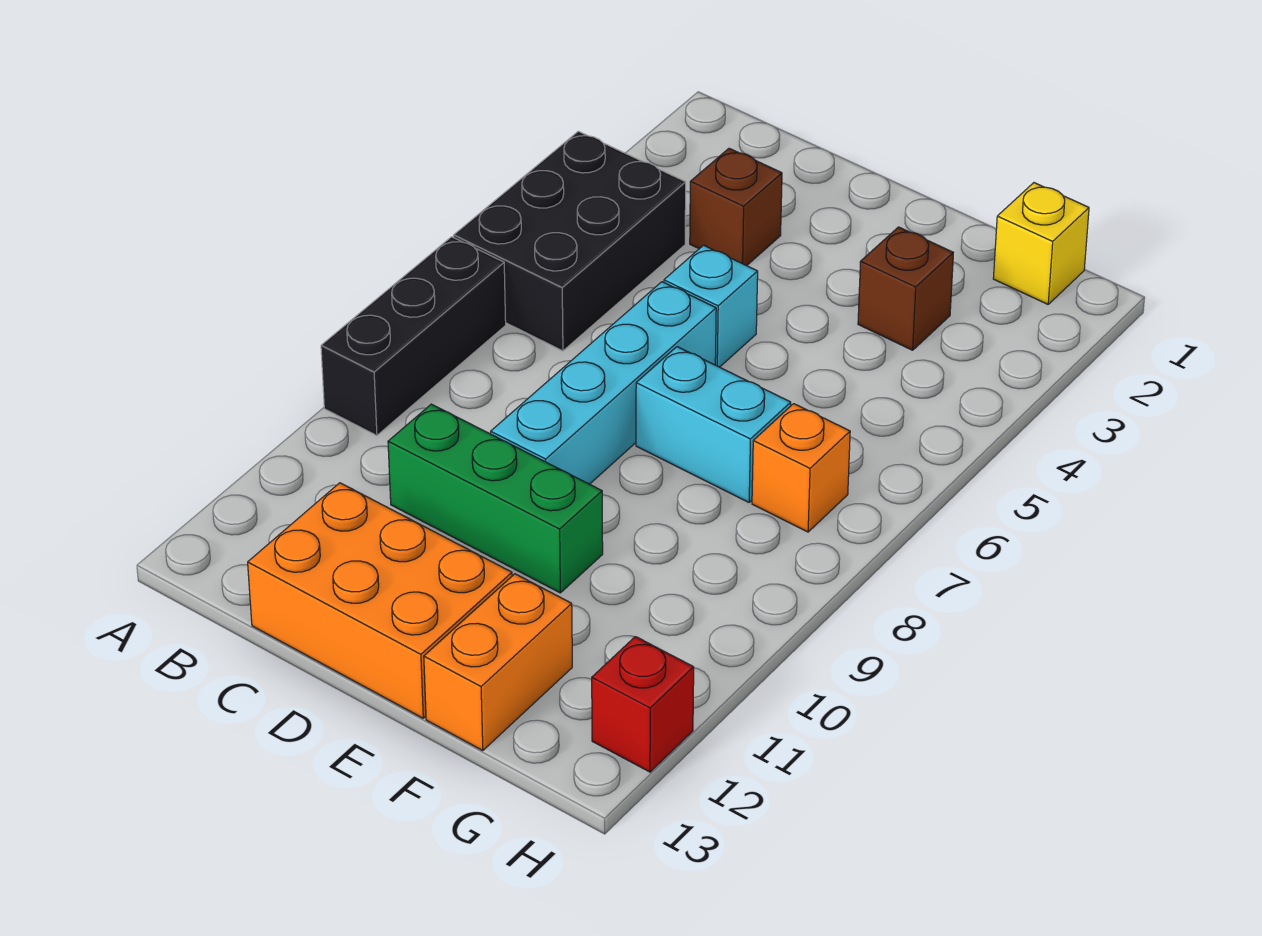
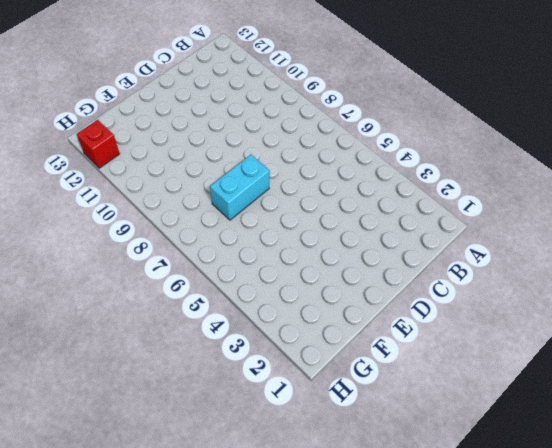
none -> black brick A4:B6 level 1
none -> black brick A7:A9 level 1
none -> brown brick C3 level 1

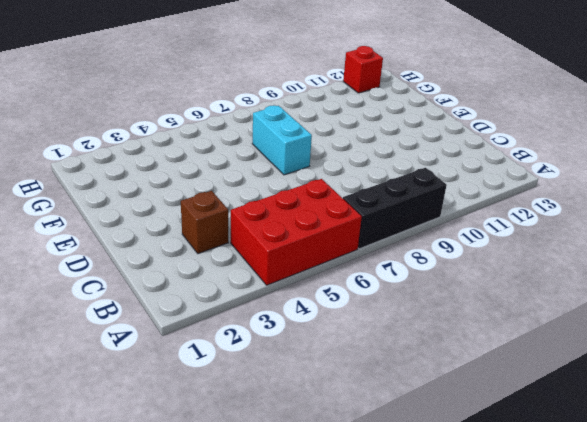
red brick A4:B6 level 1 -> black brick A4:B6 level 1
none -> green brick C10:E10 level 1
none -> orange brick C12:E13 level 1
none -> cyan brick D5 level 1

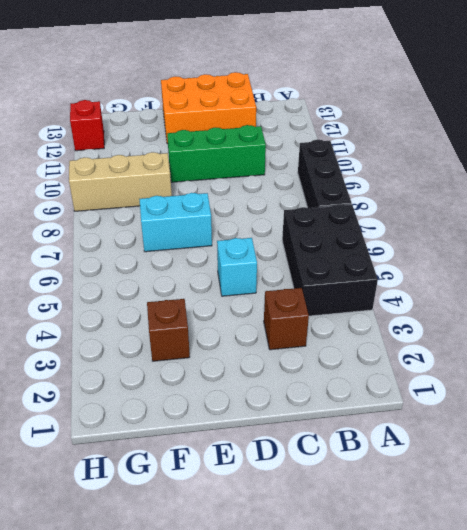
tan brick F9:H9 level 1 -> none
none -> cyan brick D6:D9 level 1
none -> orange brick F12:F13 level 1
none -> yellow brick G1 level 1

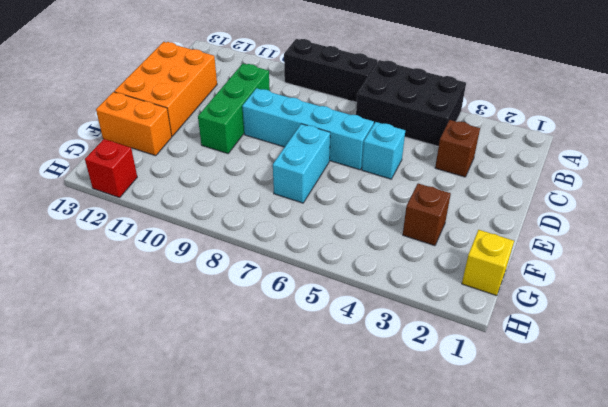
none -> orange brick G7 level 1

